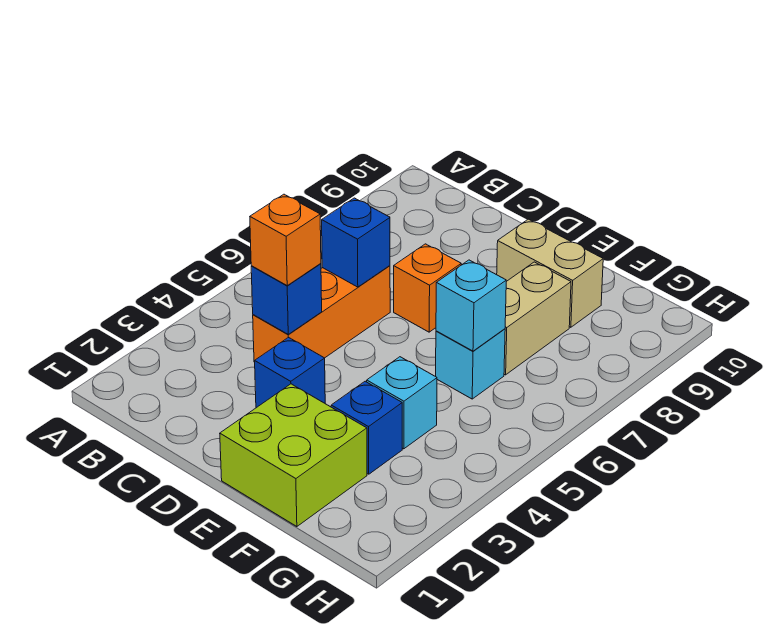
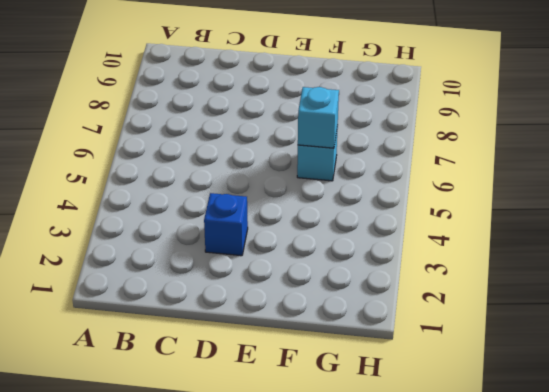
none -> orange brick C4:C6 level 1
none -> orange brick D7 level 1
none -> lime brick E1:F2 level 1

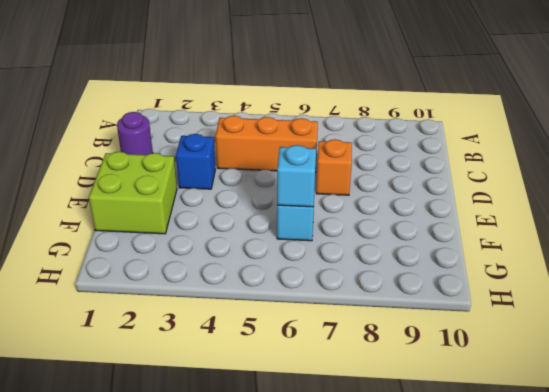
purple round brick C1 level 1 -> none
none -> tan brick E9:F9 level 1
none -> blue brick F3 level 1
none -> cyan brick F4 level 1

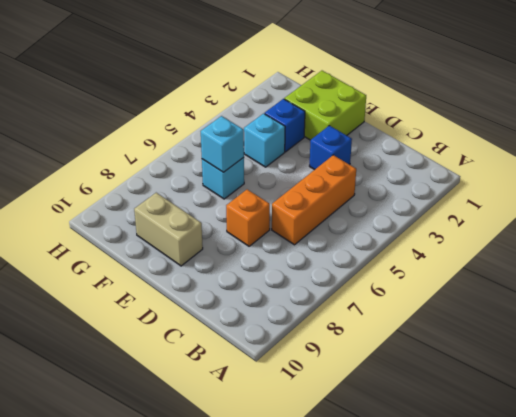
none -> tan brick F7:F8 level 1
none -> blue brick C4 level 2
none -> blue brick C6 level 2

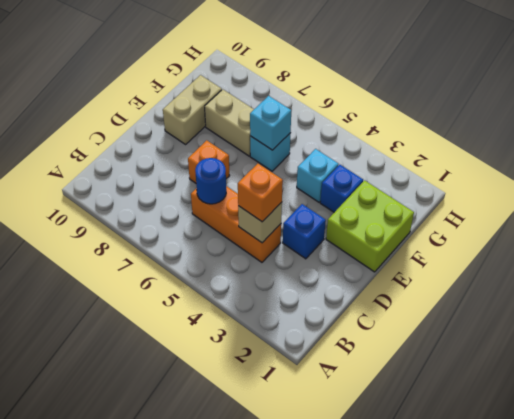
tan brick C4 level 2 -> blue brick C4 level 2
blue round brick C6 level 2 -> blue brick C6 level 2

